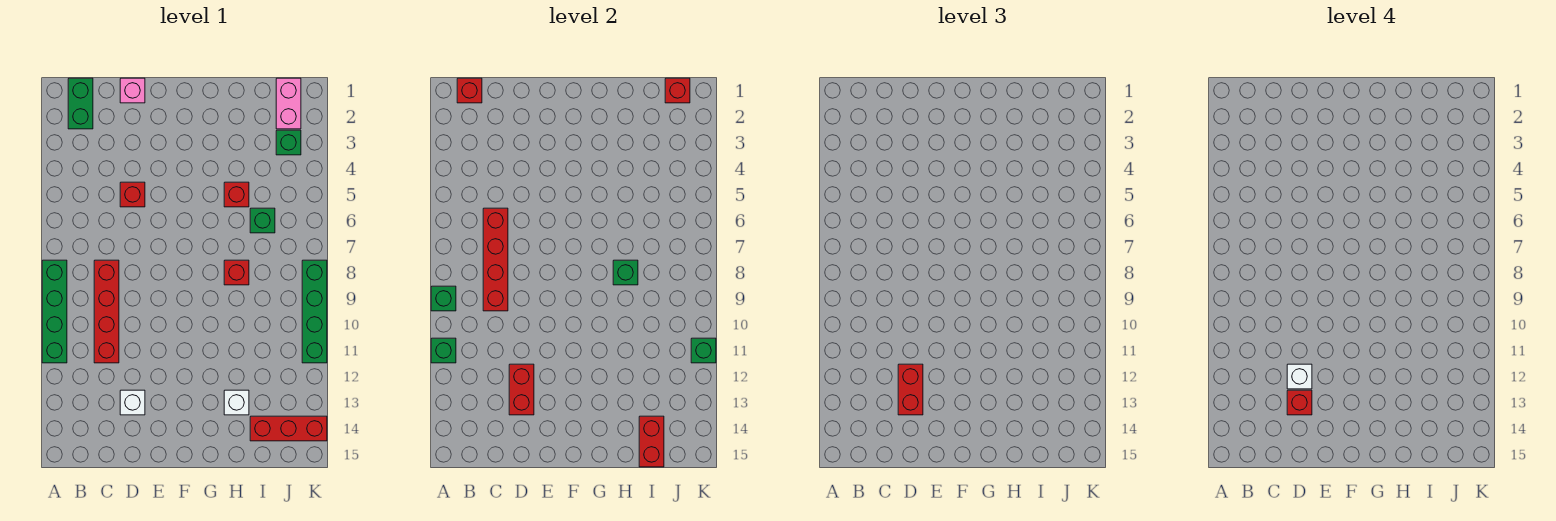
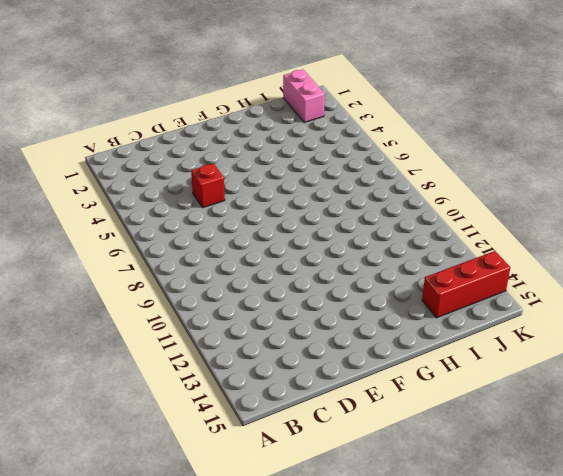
none -> green brick A8:A11 level 1
none -> green brick B1:B2 level 1
none -> red brick C8:C11 level 1

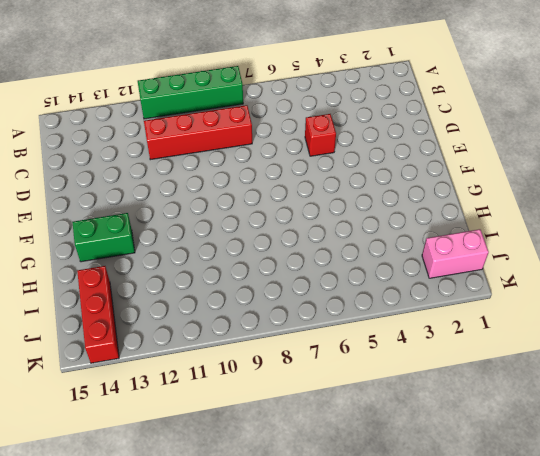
green brick G13:G14 level 1 -> green brick B1:B2 level 1
none -> pink brick D1 level 1
none -> white brick D13 level 1
none -> red brick H5 level 1

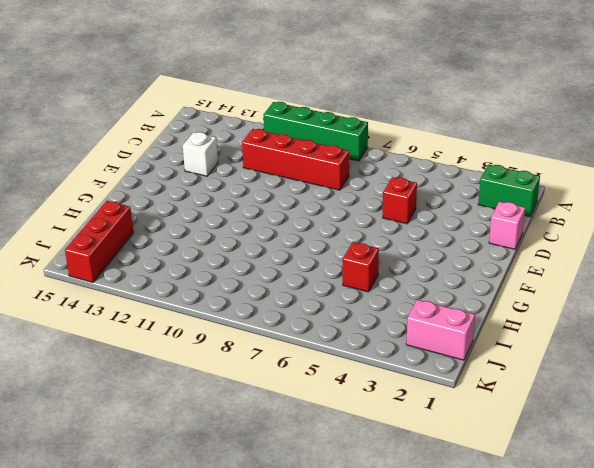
none -> red brick H8 level 1
none -> white brick H13 level 1
none -> green brick I6 level 1

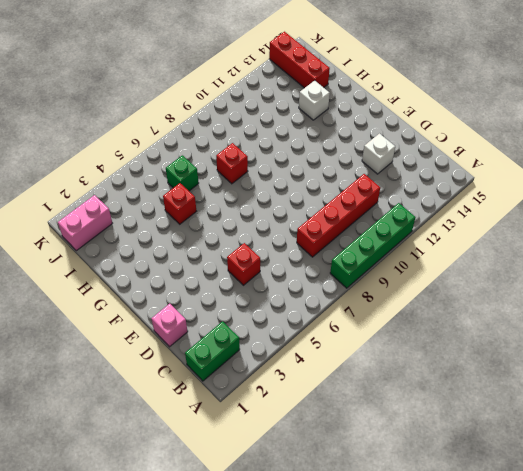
none -> green brick J3 level 1
none -> green brick K8:K11 level 1
none -> green brick A9 level 2

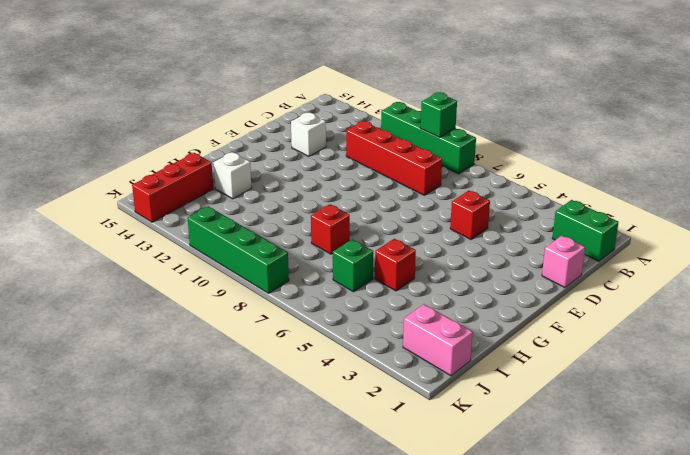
none -> green brick J3 level 1
none -> green brick A11 level 2
none -> red brick B1 level 2

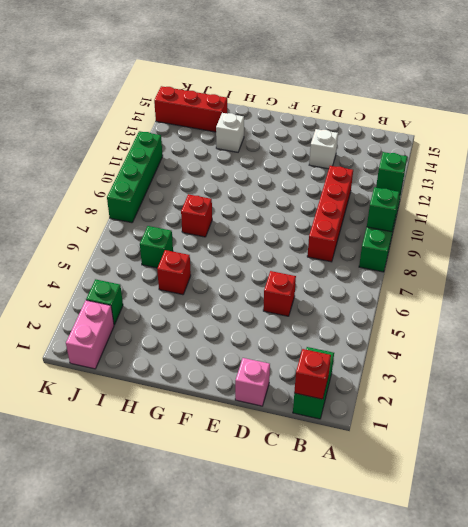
none -> red brick C6:C9 level 2
none -> red brick D12:D13 level 2
none -> green brick H8 level 2

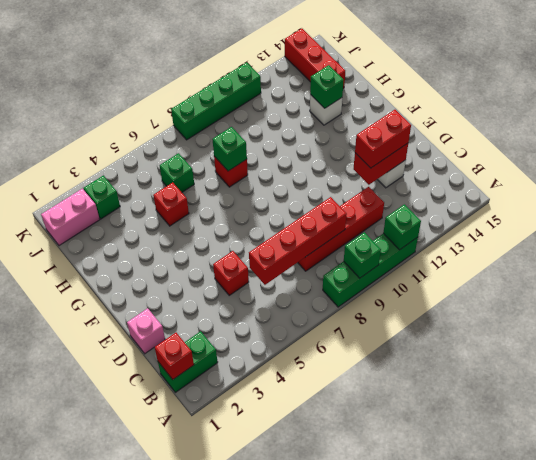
green brick H13 level 2 -> green brick K11 level 2
none -> red brick I14:I15 level 2
none -> red brick J1 level 2
none -> white brick D12 level 4

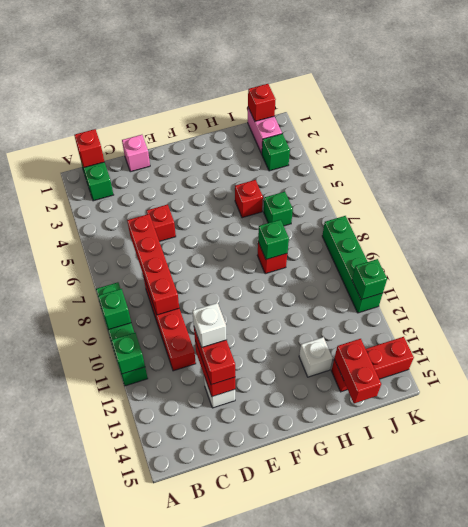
none -> red brick D13 level 4

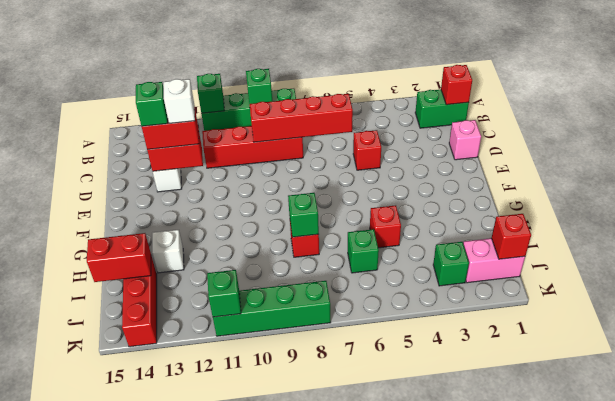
green brick D13 level 4 -> red brick D13 level 4

